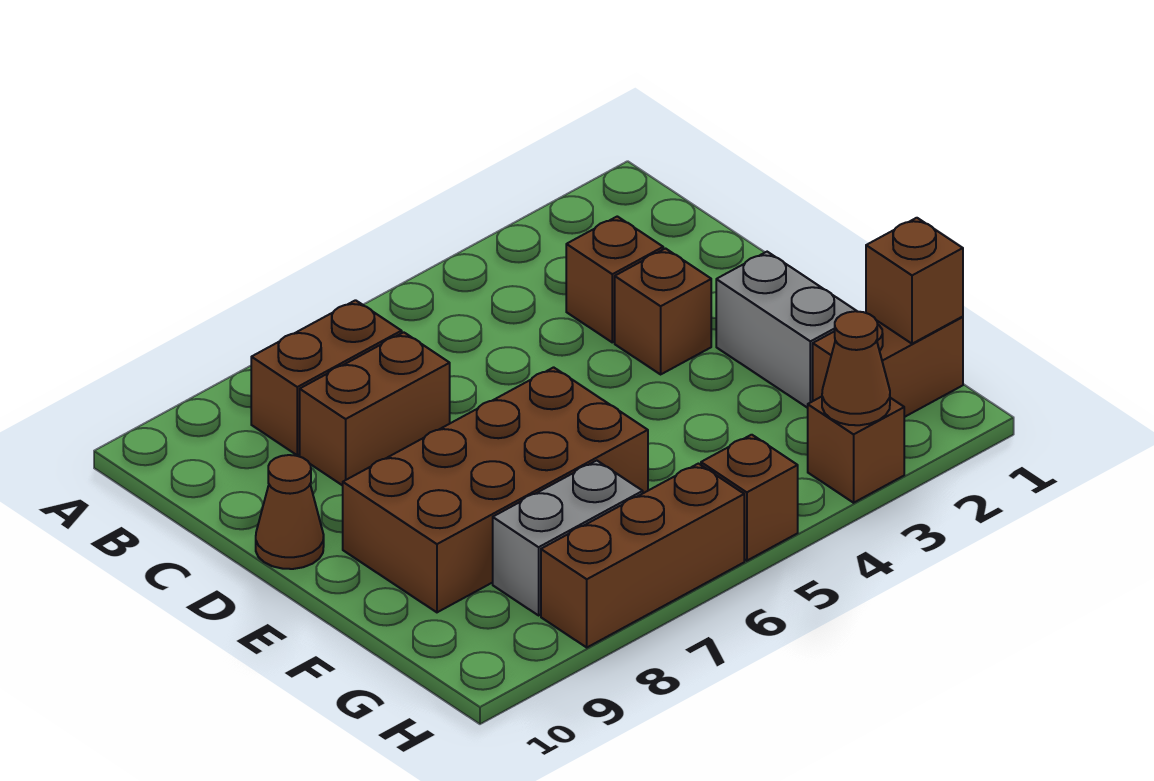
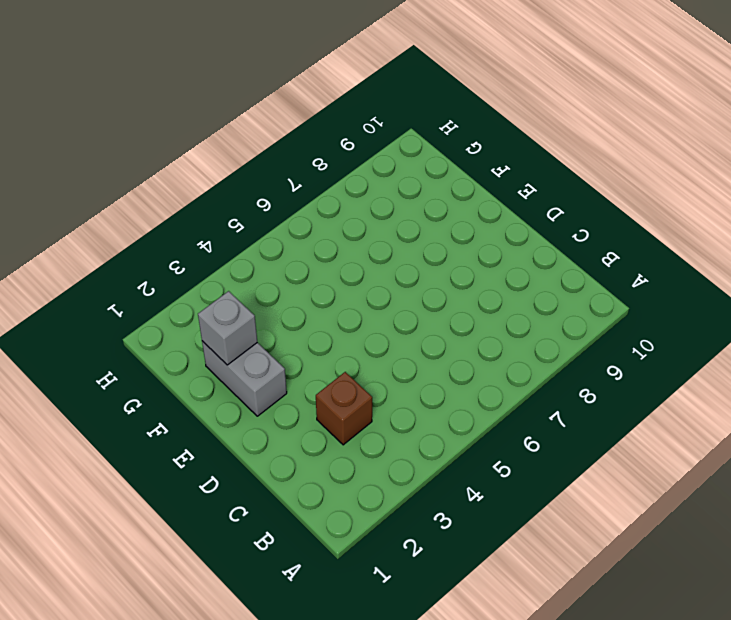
grey brick F2 level 2 -> none
none -> brown brick B7:B8 level 1
none -> brown brick C7:C8 level 1
none -> brown brick D3 level 1

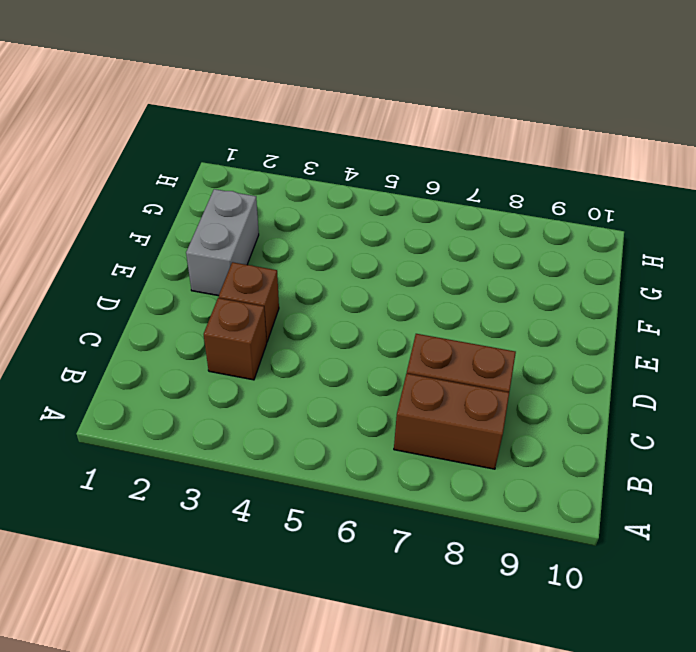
none -> brown cone D10 level 1
none -> brown brick E6:F9 level 1
none -> brown brick G1:G2 level 1

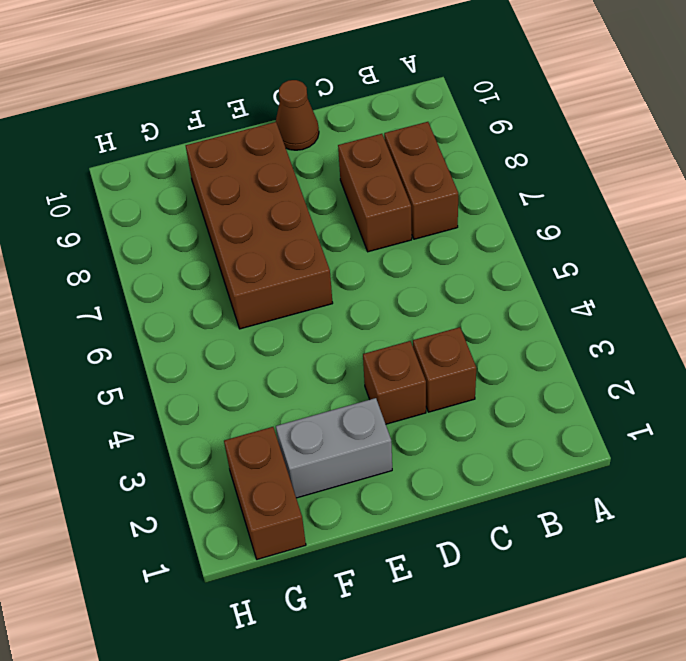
none -> grey brick G7:G8 level 1
none -> brown brick H3 level 1
none -> brown brick H5 level 1

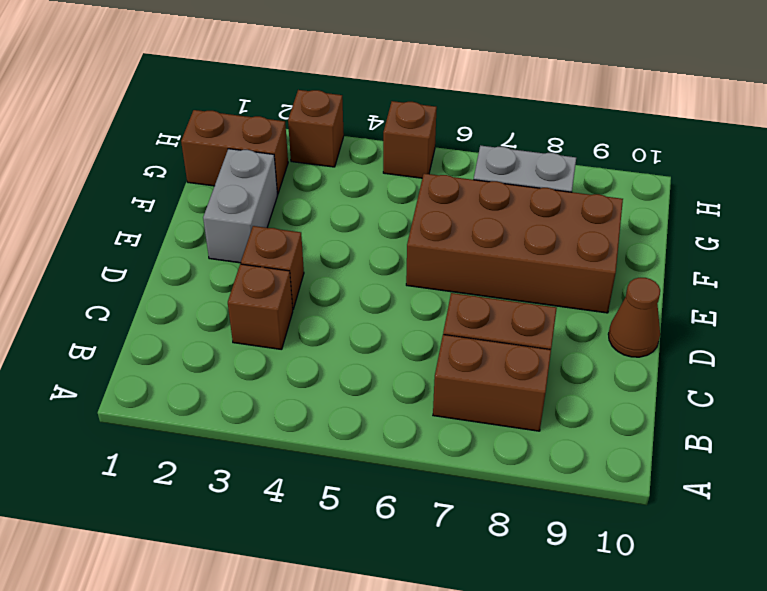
none -> brown brick H6:H8 level 1
none -> brown brick G1 level 2
none -> brown cone H3 level 2

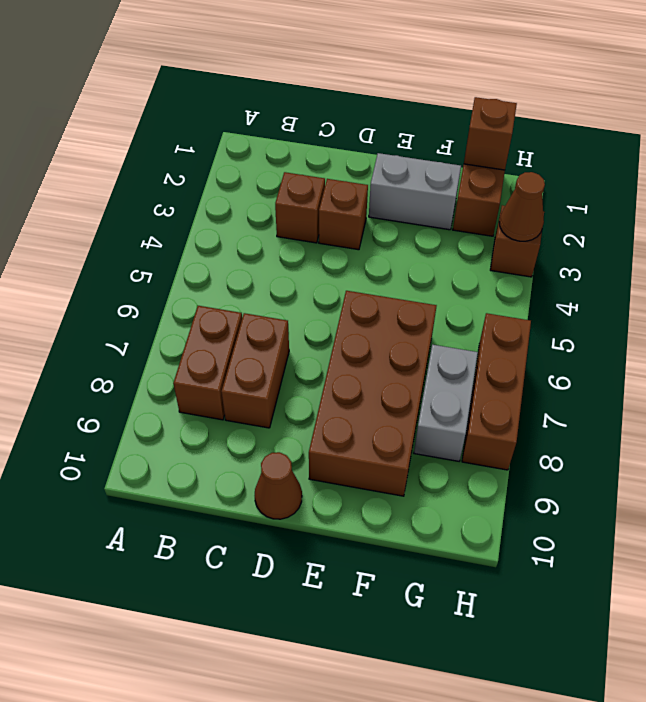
none -> brown brick H5 level 1

